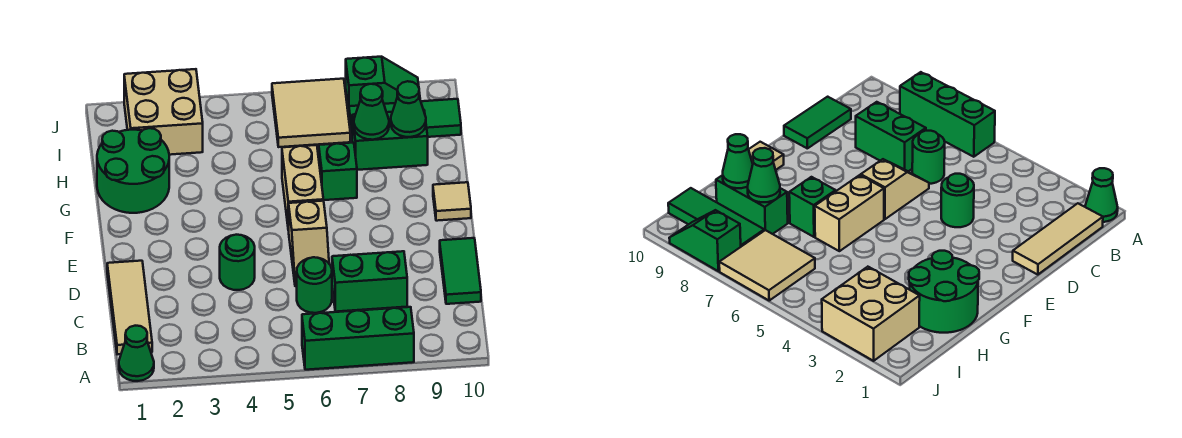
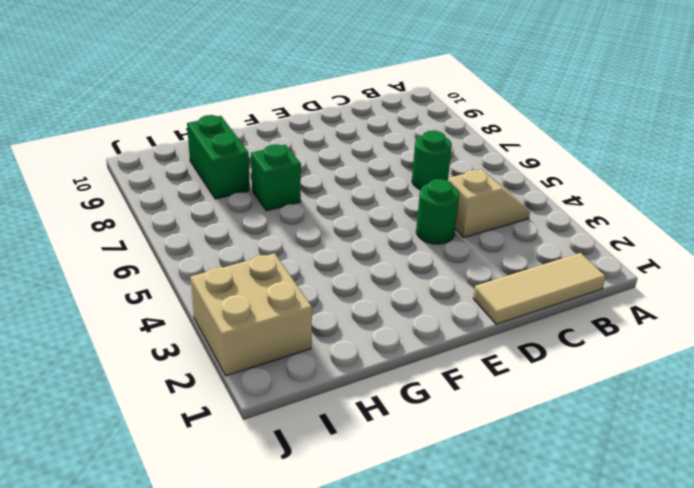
tan slope B4:C4 level 1 top C -> tan slope D6:E6 level 1 top E
none -> green cone A1 level 1
none -> green brick A6:A8 level 1
none -> green brick C7:C8 level 1

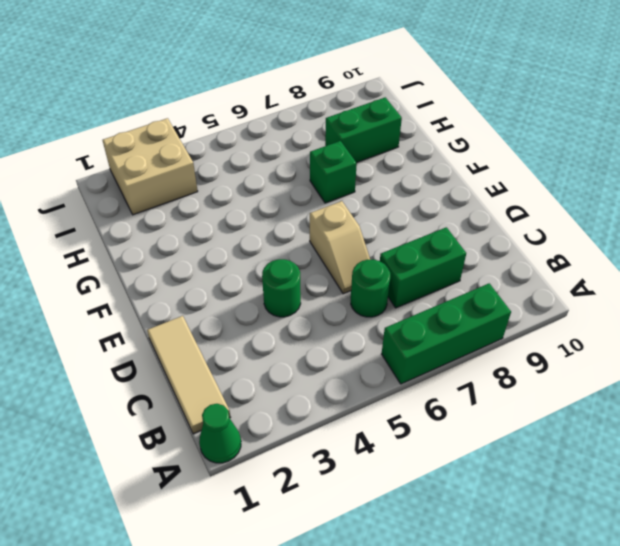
none -> green tile C10:D10 level 1
none -> tan brick F6:G6 level 1
none -> tan tile F10 level 1

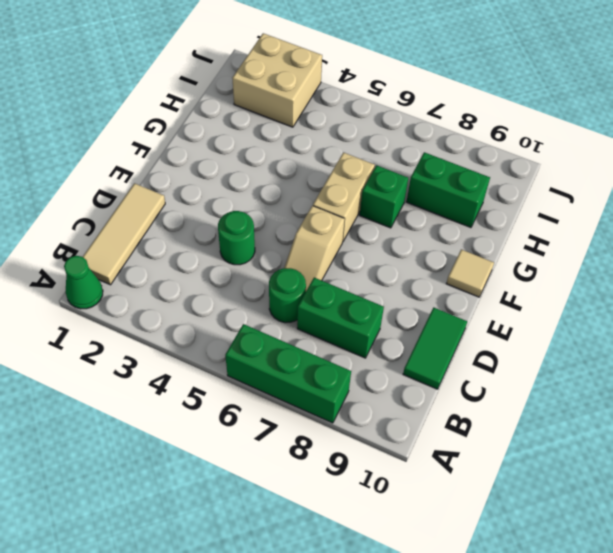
none -> green round brick G1:H2 level 1
none -> tan tile I6:J7 level 1
none -> green tile I8:I10 level 1

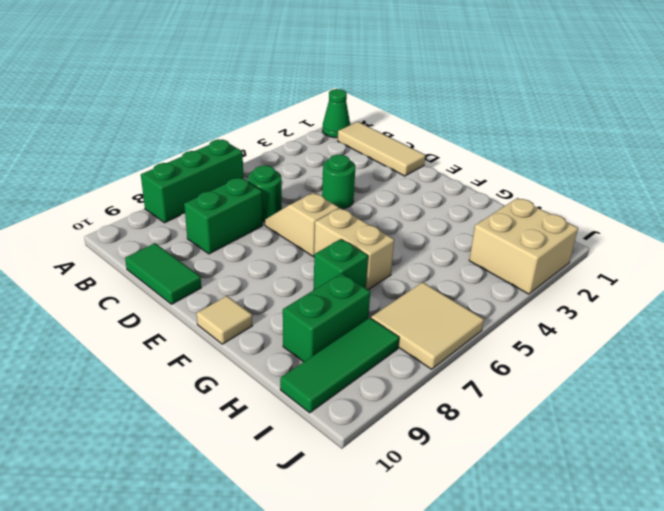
none -> green round brick G1:H2 level 1
none -> green slope J8:J9 level 1 top 8
none -> green cone H8 level 2

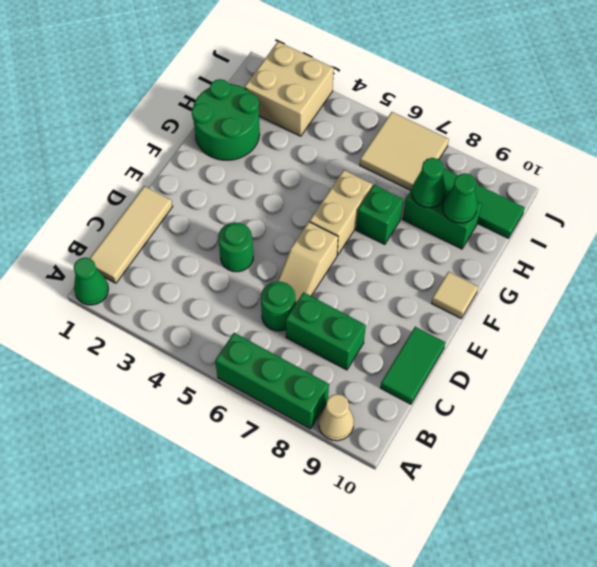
tan cone A9 level 1 -> none
none -> green slope J8:J9 level 1 top 8

